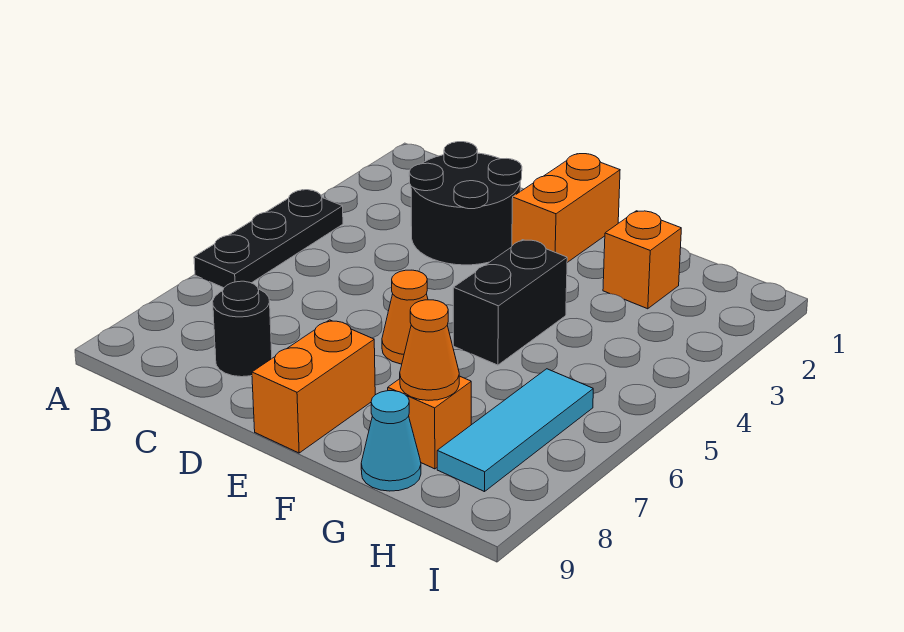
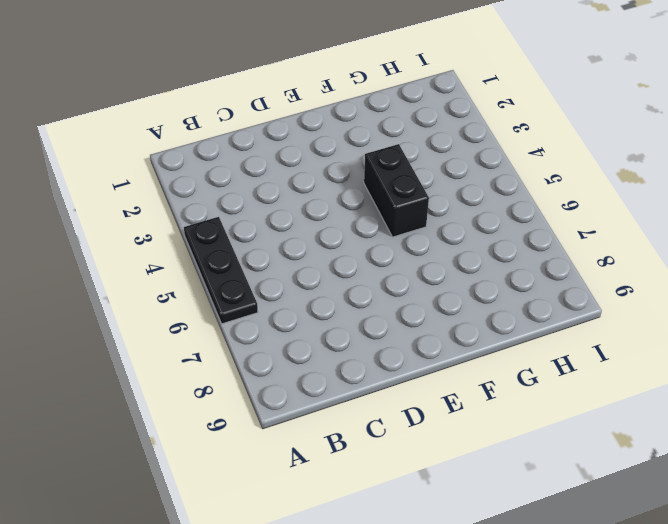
none -> black round brick C2:D3 level 1
none -> black round brick C8 level 1
none -> orange brick E1:E2 level 1

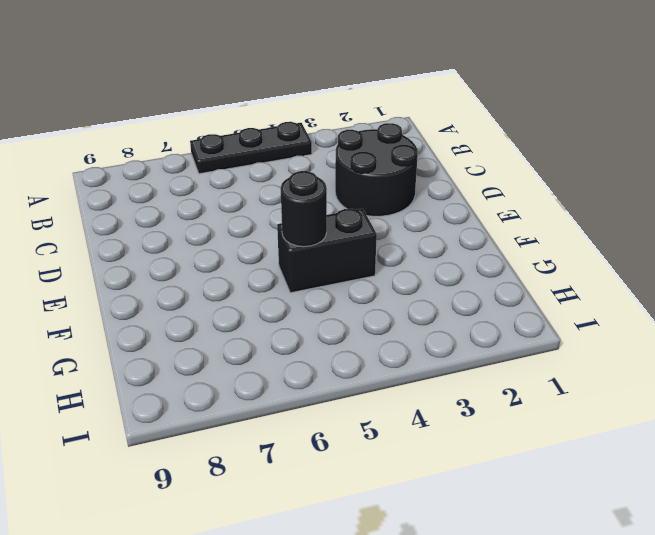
black round brick F5 level 2 -> black round brick C8 level 1
none -> orange brick E1:E2 level 1
none -> orange cone E6 level 1
none -> orange brick E8:E9 level 1

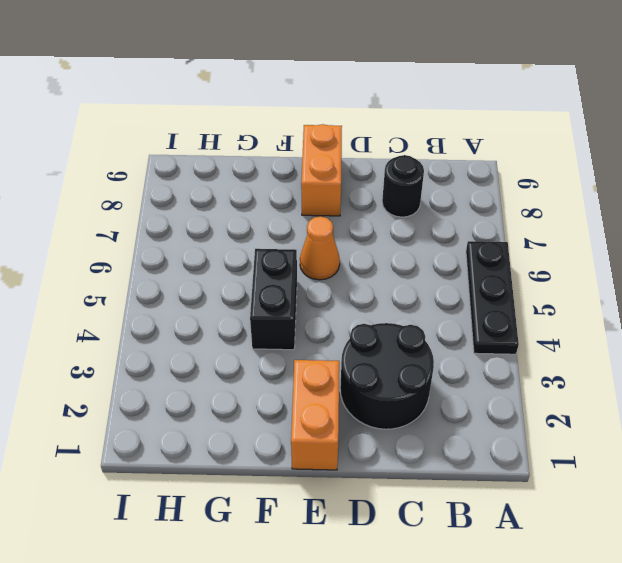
none -> orange brick G2 level 1
none -> orange brick G8 level 1
none -> cyan cone G9 level 1

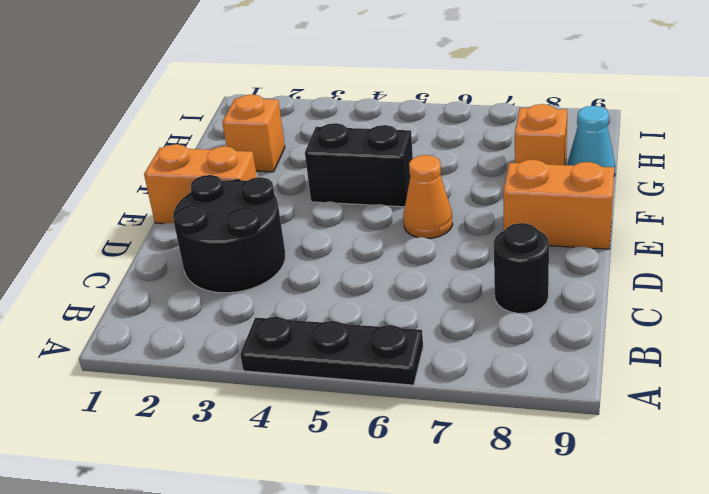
none -> cyan tile H6:H8 level 1
none -> orange cone G8 level 2

